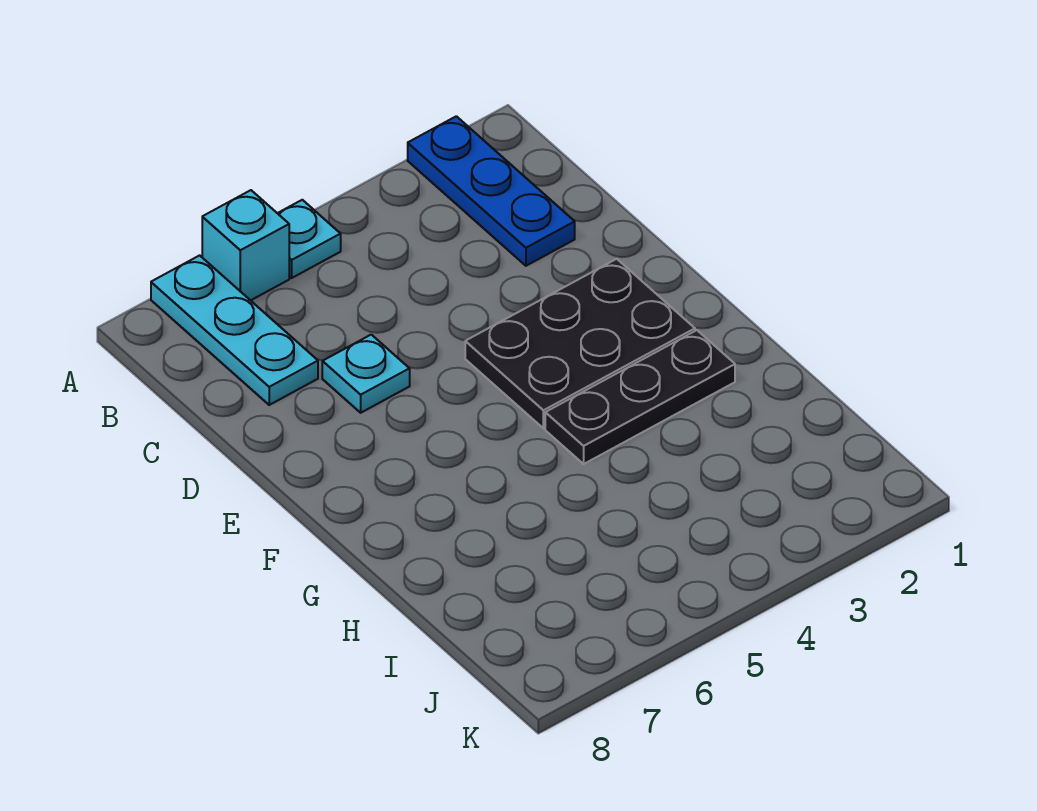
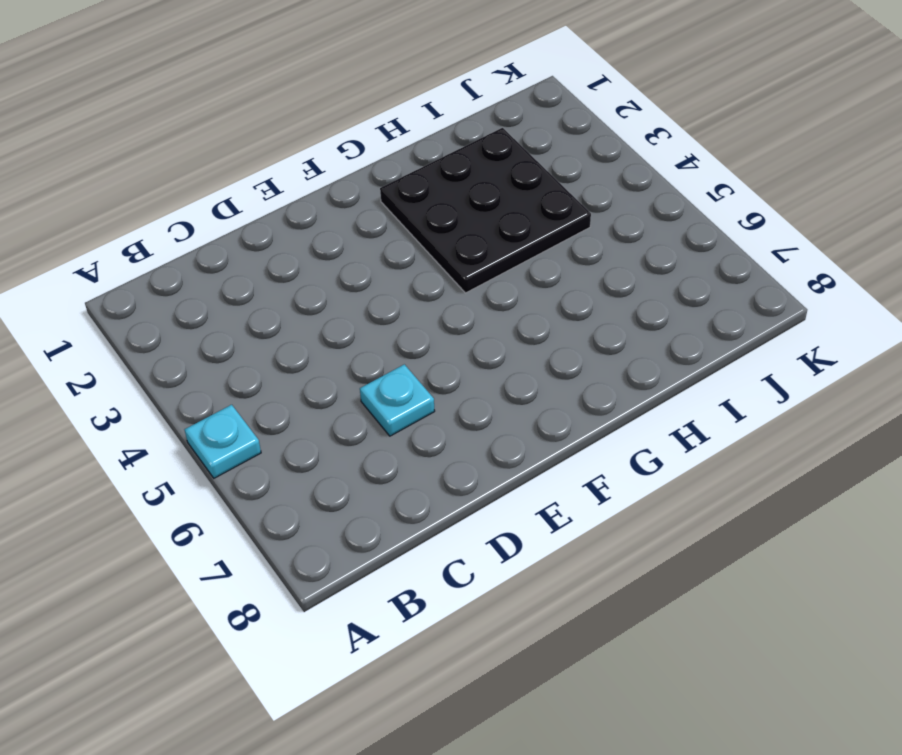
black plate G2:I4 level 1 -> black plate G2:G4 level 1
none -> blue plate A2:C2 level 1
none -> cyan brick A6 level 1

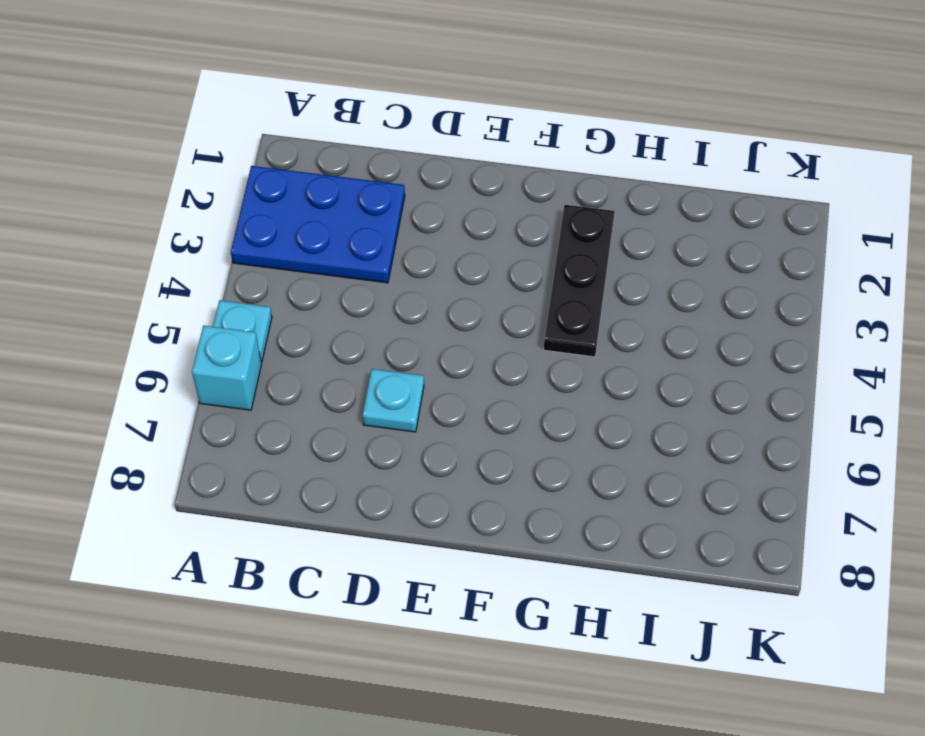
blue plate A2:C3 level 1 -> blue plate A2:C2 level 1
none -> cyan plate A7:C7 level 1
none -> black plate E2:F4 level 1

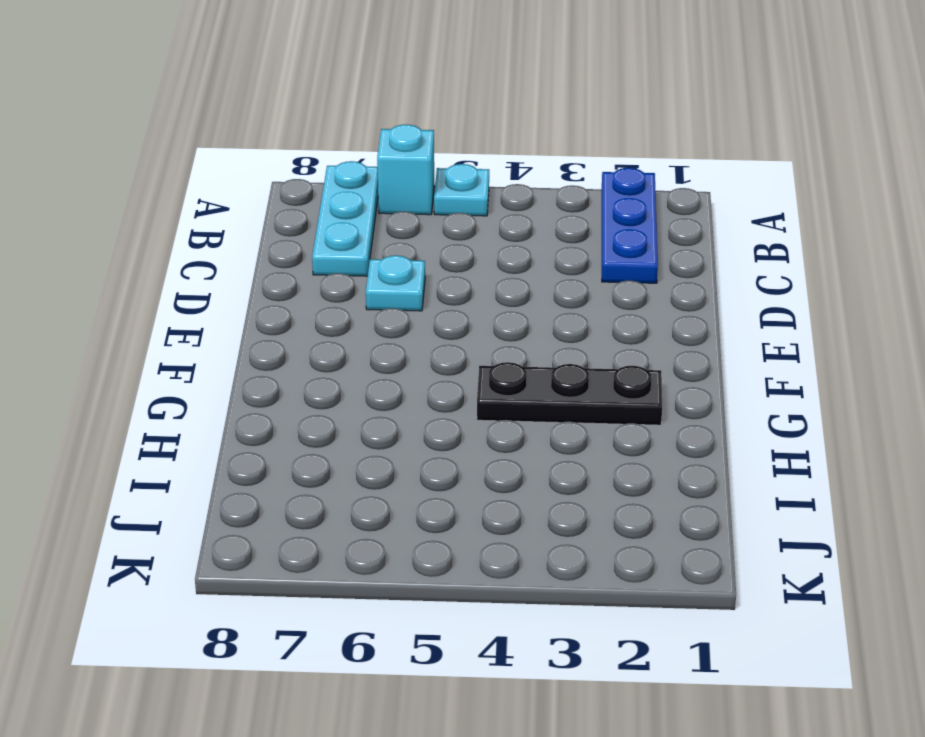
none -> black plate E2:F4 level 1

